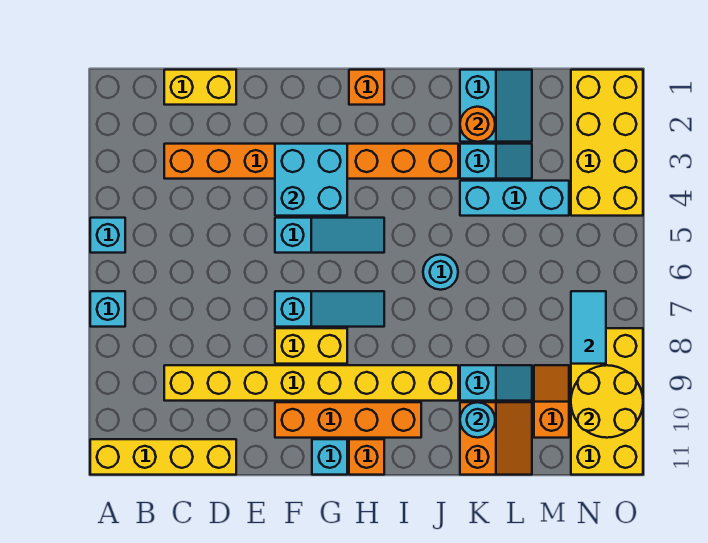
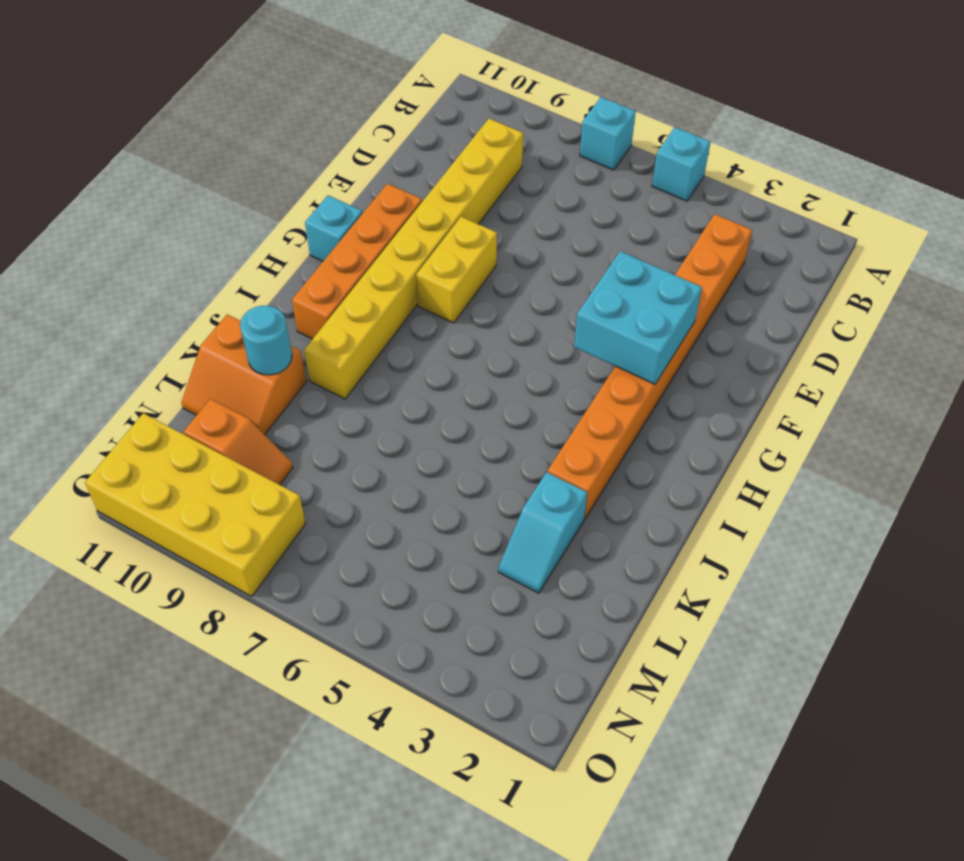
none -> yellow brick A11:D11 level 1
none -> yellow brick C1:D1 level 1
none -> cyan slope F5:H5 level 1 top F

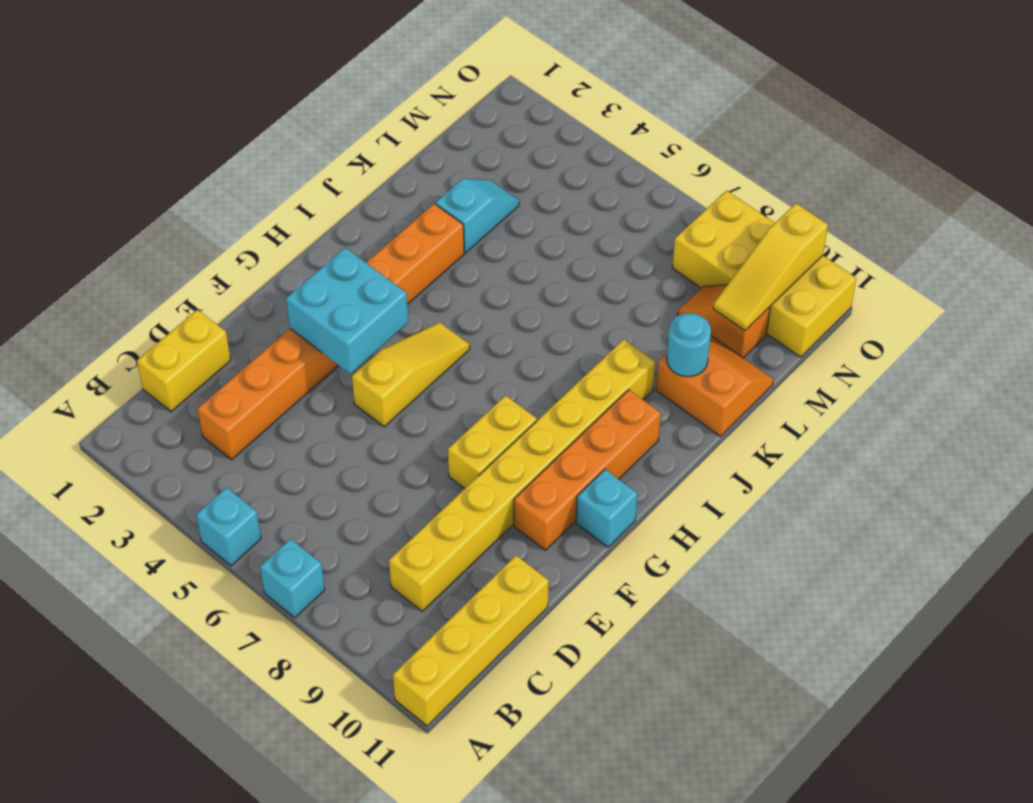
yellow slope F5:H5 level 1 top F -> cyan slope F5:H5 level 1 top F
yellow slope M10:O10 level 2 top O -> yellow round brick N9:O10 level 2
none -> cyan slope F7:H7 level 1 top F
none -> orange brick H1 level 1
none -> orange brick H11 level 1

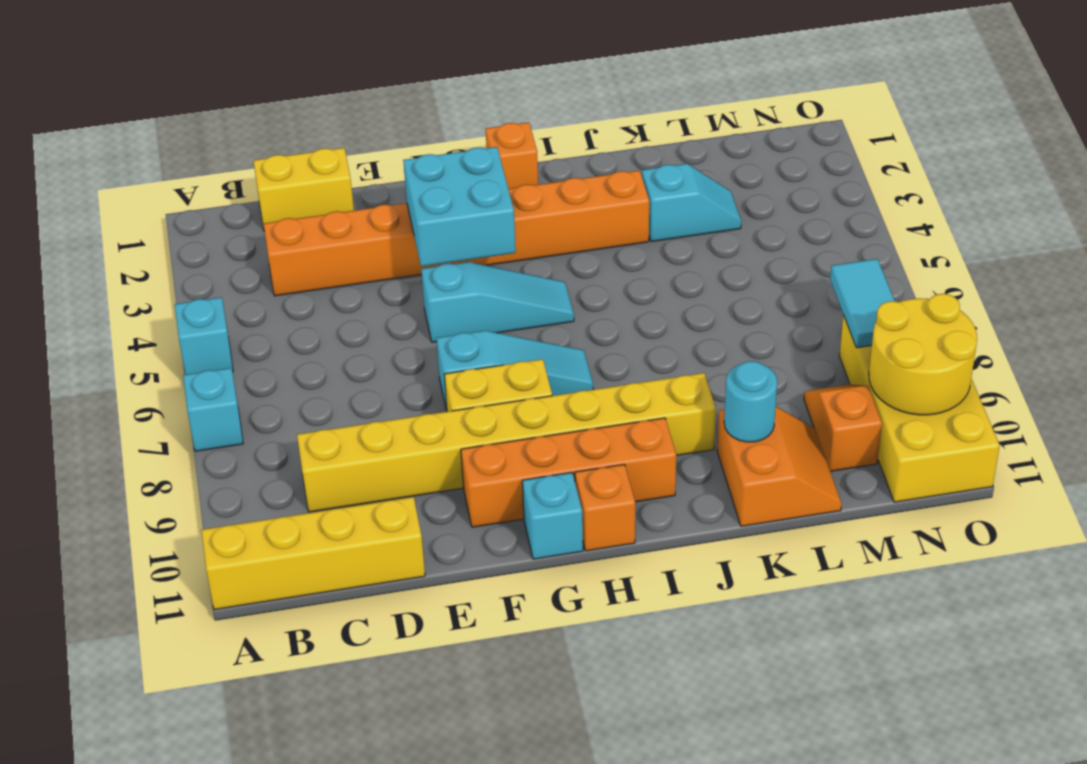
none -> cyan round brick J6 level 1
none -> cyan slope K1:L2 level 1 top K
none -> cyan brick K4:M4 level 1

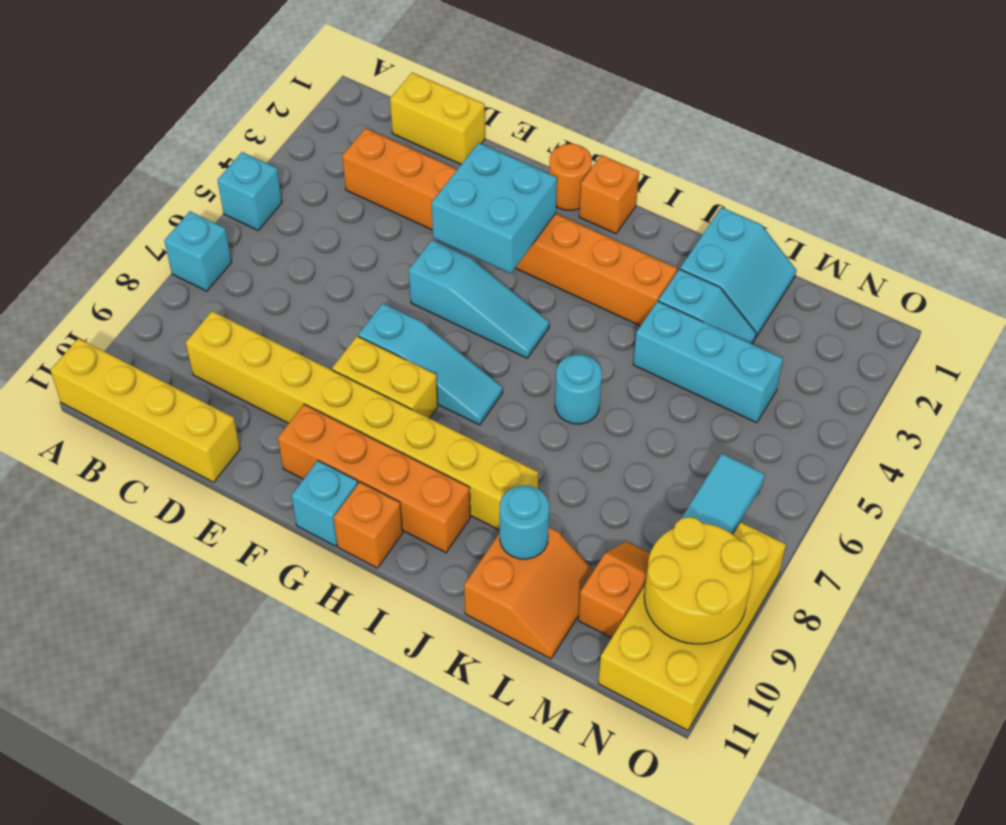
orange round brick G1 level 1 -> orange round brick K2 level 2
none -> cyan slope K9:L9 level 1 top K
none -> yellow brick N1:O4 level 1

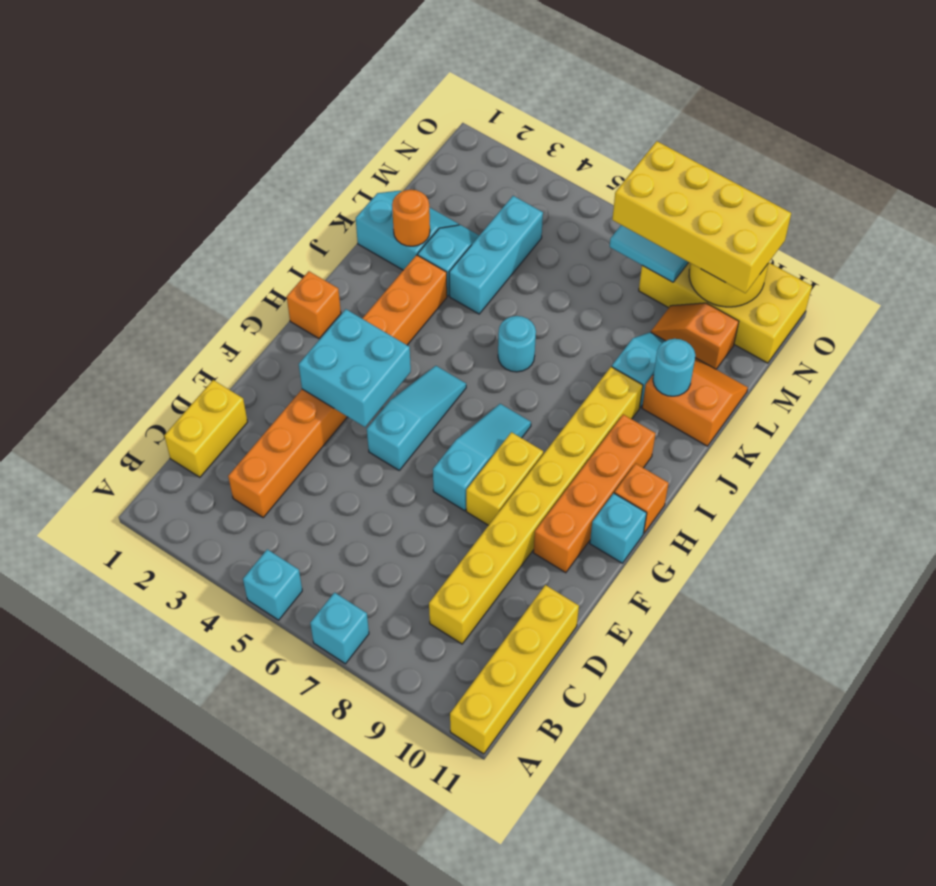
yellow brick N7:O10 level 3 -> yellow brick N1:O4 level 1

